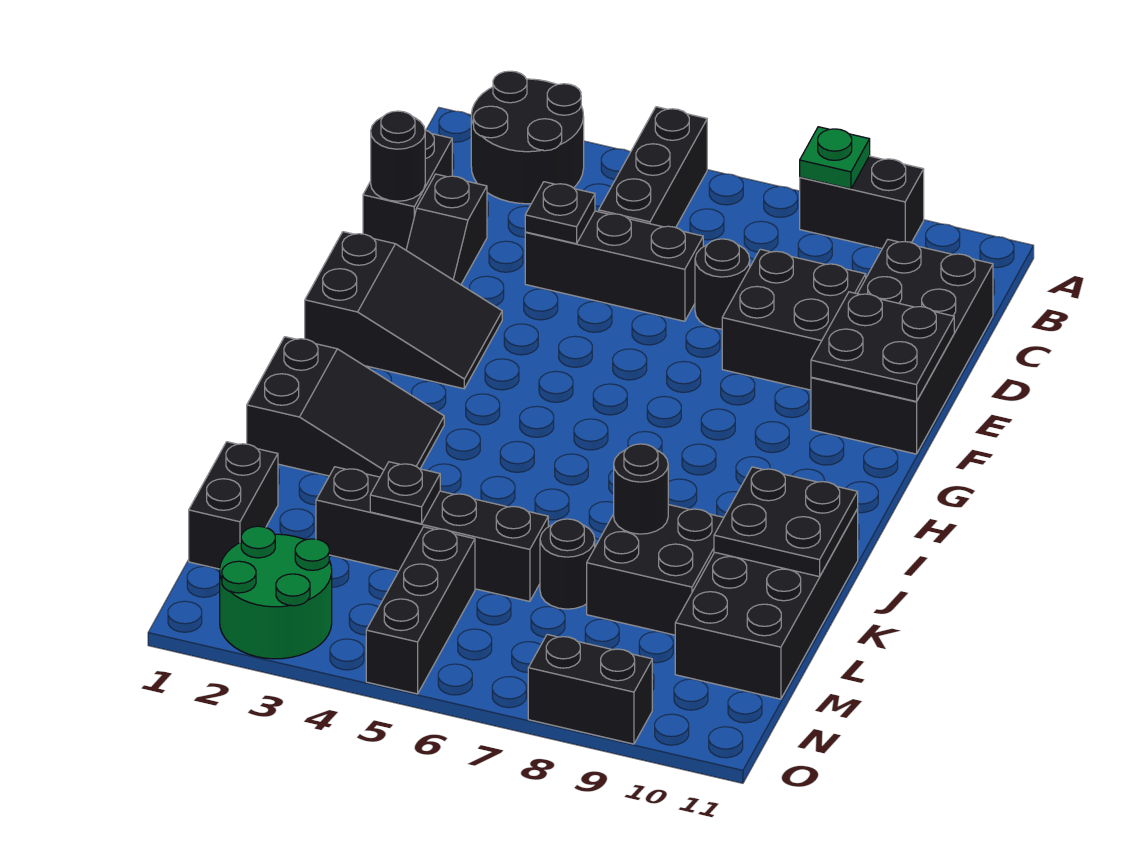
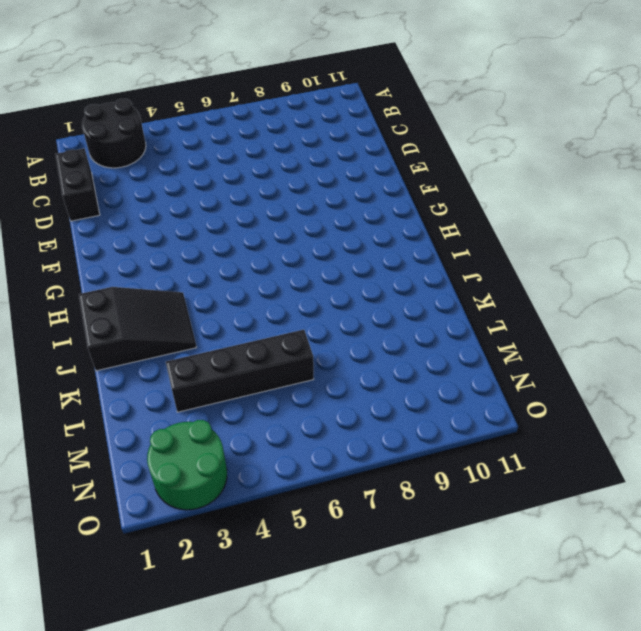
none -> black brick A5:C5 level 1
none -> black brick A8:A9 level 1
none -> black brick C10:F11 level 1

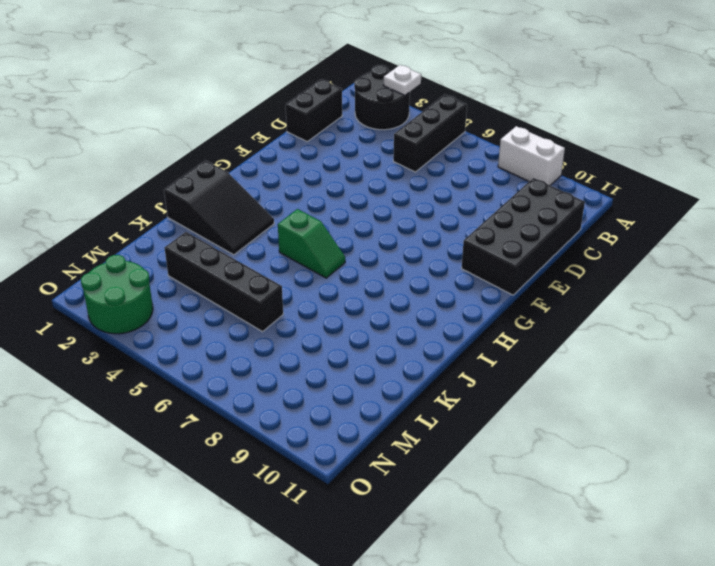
white plate A3 level 2 -> none
white brick A8:A9 level 1 -> black brick A8:A9 level 1
green slope I5:I6 level 1 top 5 -> none
none -> black slope D2:E2 level 1 top D
none -> black brick D4:D6 level 1
none -> black round brick D7 level 1

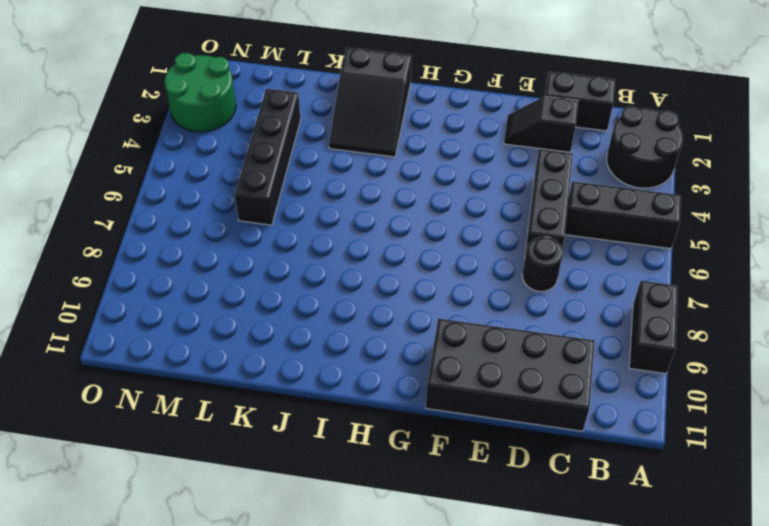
none -> black brick D8:E9 level 1
none -> black slope F1:G3 level 1 top 1
none -> black brick J10:M11 level 1

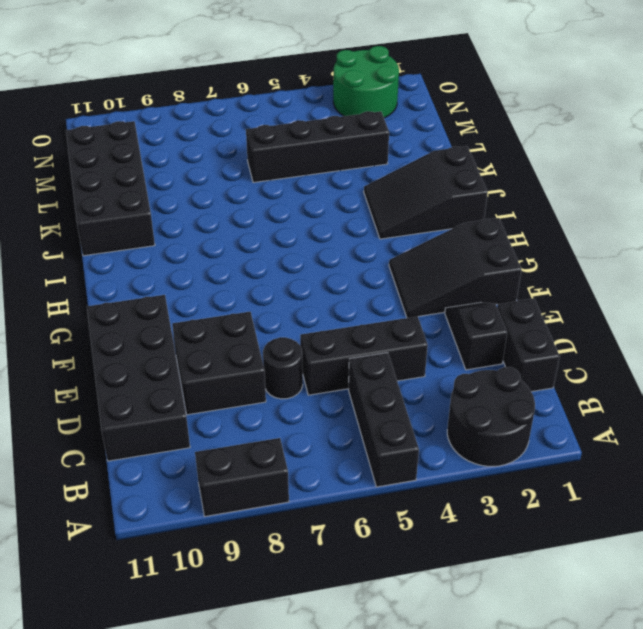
none -> black brick K8:L9 level 1
none -> black brick L1:M1 level 1
none -> black round brick L7 level 1

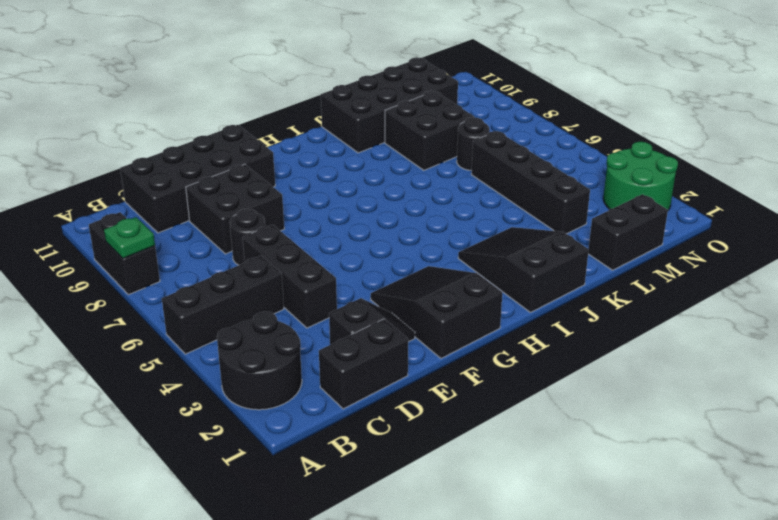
none -> black brick M5:O5 level 1
none -> black brick O8:O9 level 1
none -> black round brick D1 level 2

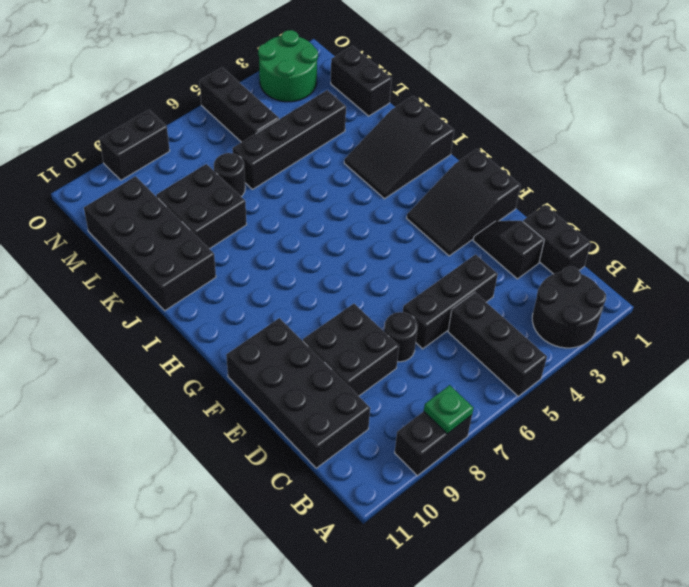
none -> black round brick D1 level 2
none -> black plate D4 level 2
none -> black plate E10:F11 level 2

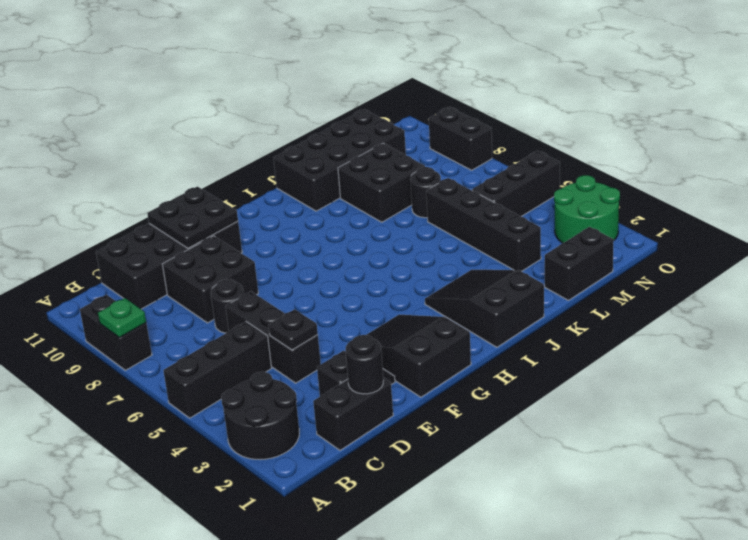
none -> black plate J10:K11 level 2
none -> black round brick K8 level 2
none -> black plate L4 level 2

